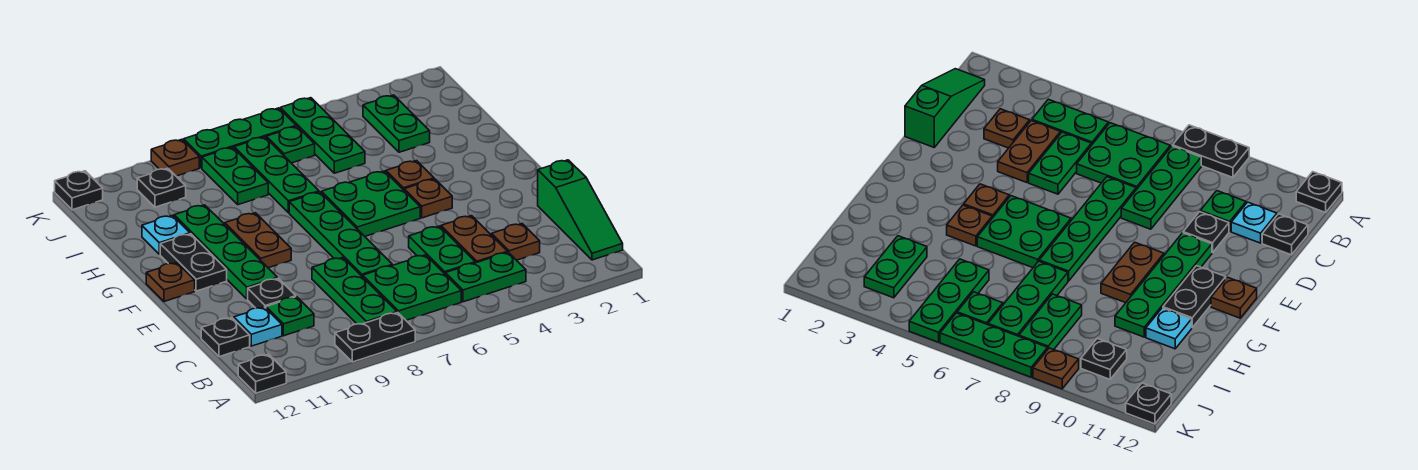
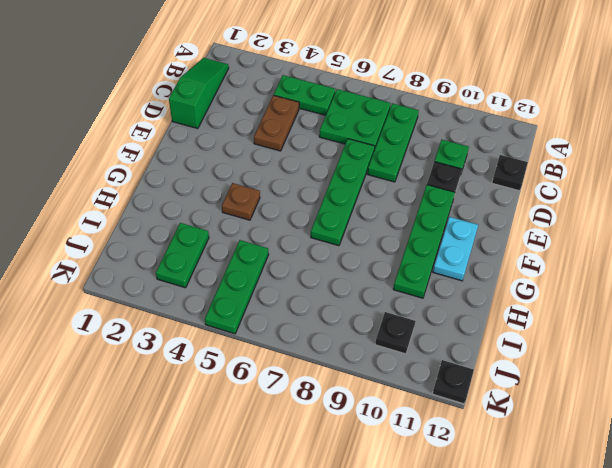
cyan plate F11:G11 level 1 -> black plate F11:G11 level 1
none -> black plate A8:A9 level 1
none -> black plate A12 level 1
none -> brown plate C3 level 1
none -> green plate C5:D5 level 1

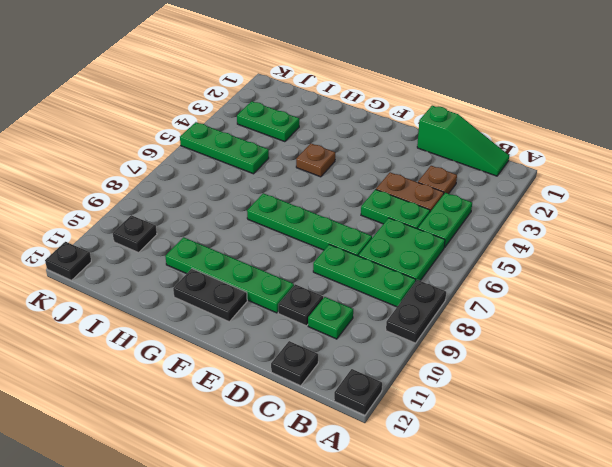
none -> cyan plate C11 level 1
none -> brown plate F4 level 1
none -> green plate F5:G6 level 1
none -> brown plate F9:G9 level 1

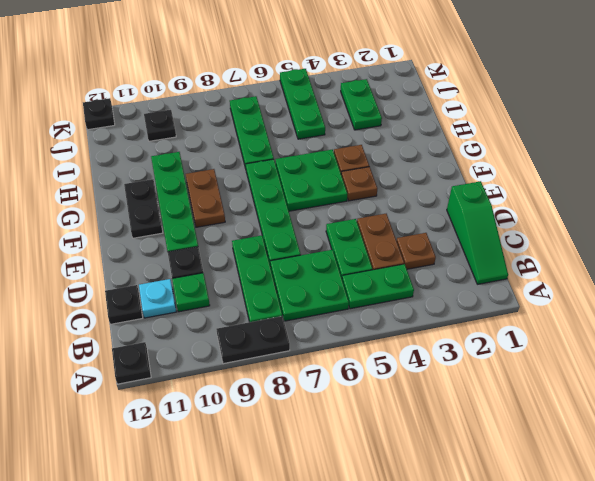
none -> brown plate F12 level 1
none -> cyan plate H11 level 1
none -> green plate I8:J8 level 1
none -> green plate J6 level 1

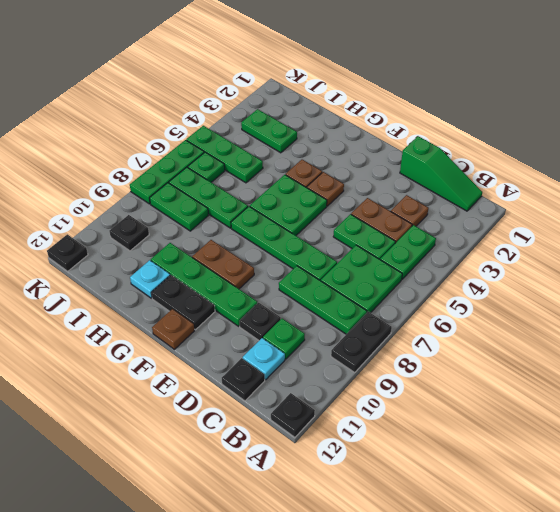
none -> brown plate K9 level 1

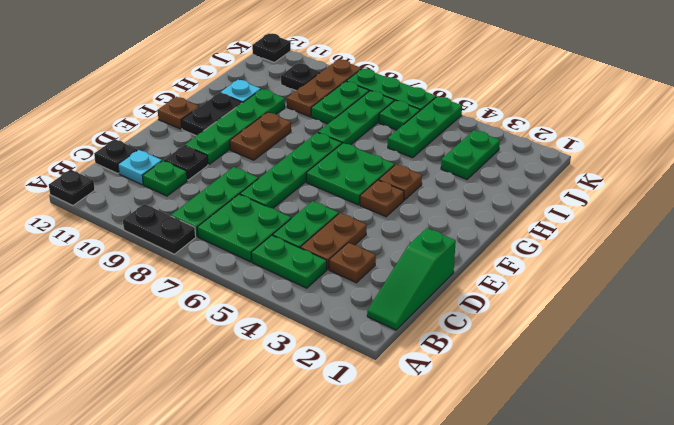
brown plate I9:K9 level 1 -> brown plate K9 level 1

